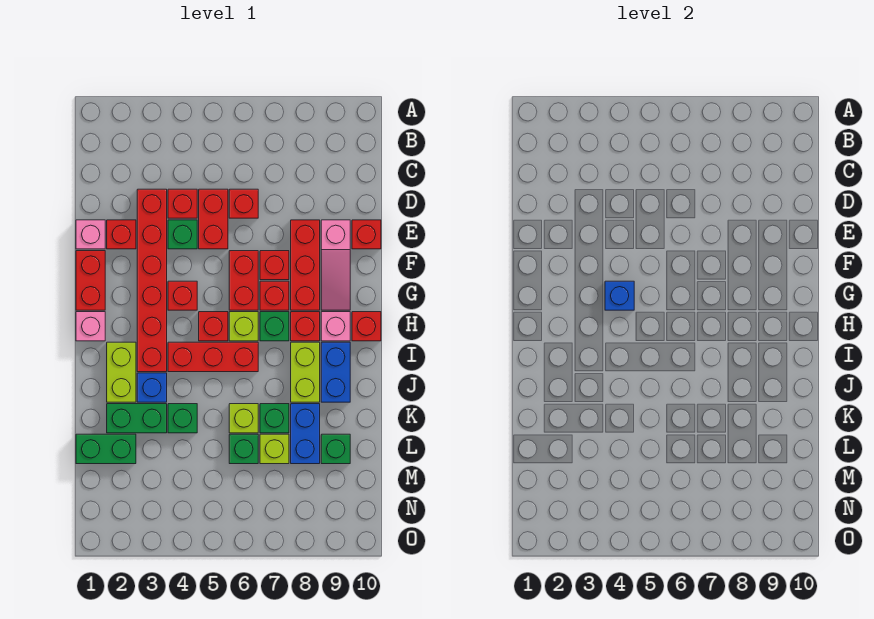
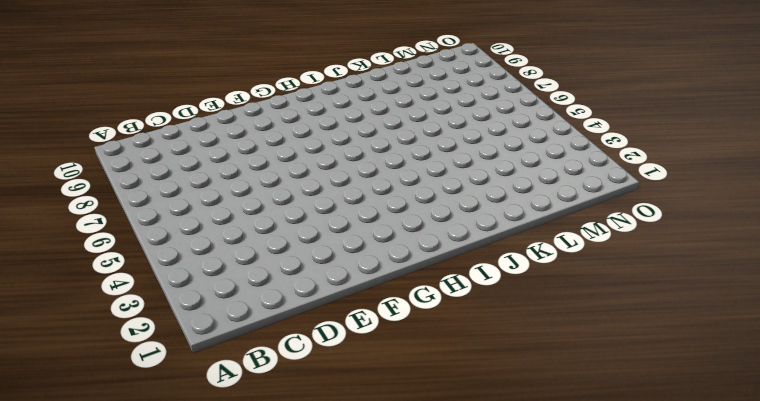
none -> red brick D3:I3 level 1
none -> red brick D4 level 1
none -> red brick D5:E5 level 1
none -> red brick D6 level 1

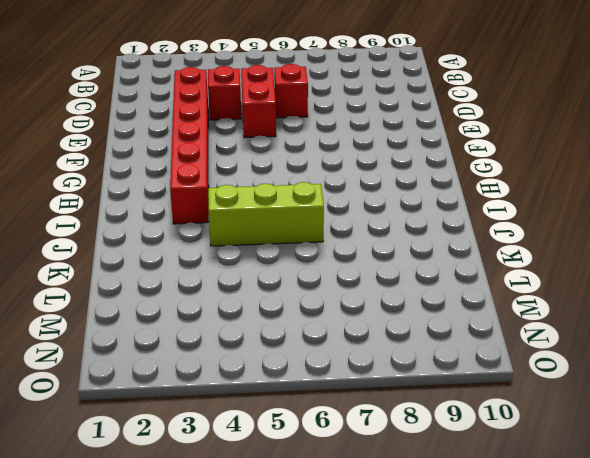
lime brick J4:J6 level 1 -> none
none -> pink brick E1 level 1
none -> red brick E2 level 1
none -> green brick E4 level 1
none -> red brick E8:G8 level 1

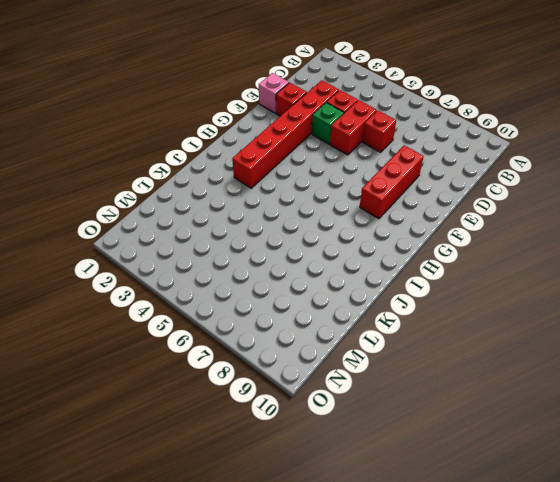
none -> pink slope E9:G9 level 1 top E
none -> red brick E10 level 1
none -> red brick F1:G1 level 1
none -> red brick F6:G6 level 1

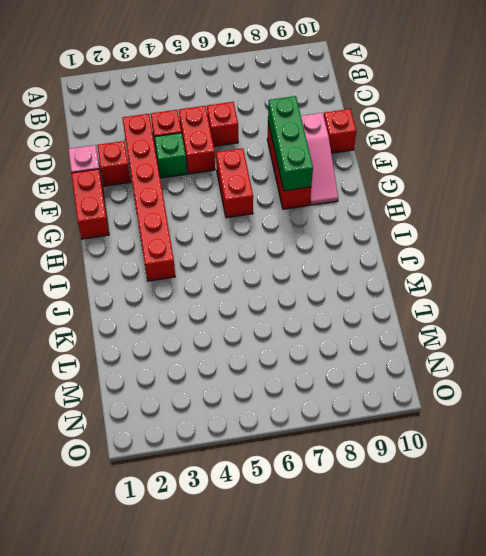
green brick E8:G8 level 2 -> none
none -> red brick F7 level 1
none -> red brick G4 level 1
none -> red brick G7 level 1
none -> pink brick H1 level 1

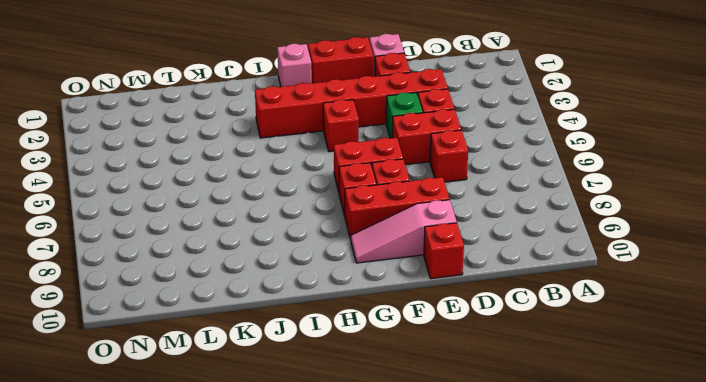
none -> red brick H5 level 1
none -> lime brick H6 level 1
none -> green brick H7 level 1
none -> red brick H8 level 1

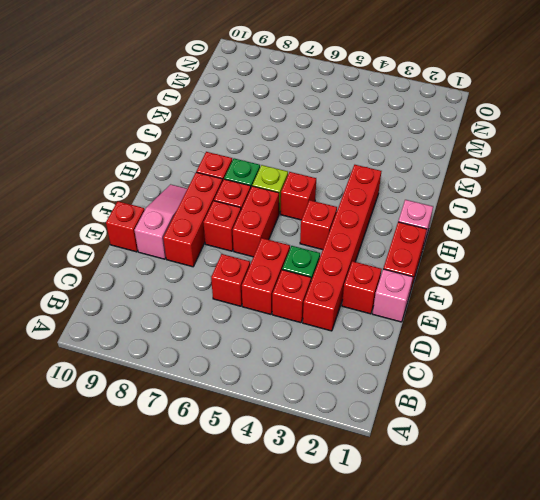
none -> pink brick H9 level 1
none -> red brick H10 level 1
none -> lime brick I2:J2 level 1
none -> red brick I4:I6 level 1

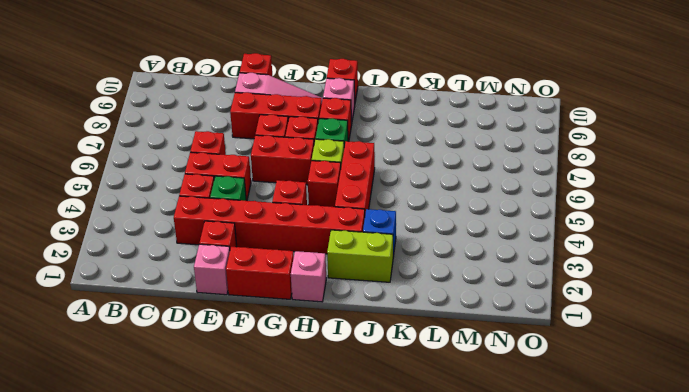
none -> lime brick I8:J8 level 1
none -> blue brick I9:J9 level 1
none -> green brick K2:K3 level 1
none -> green brick K4 level 1

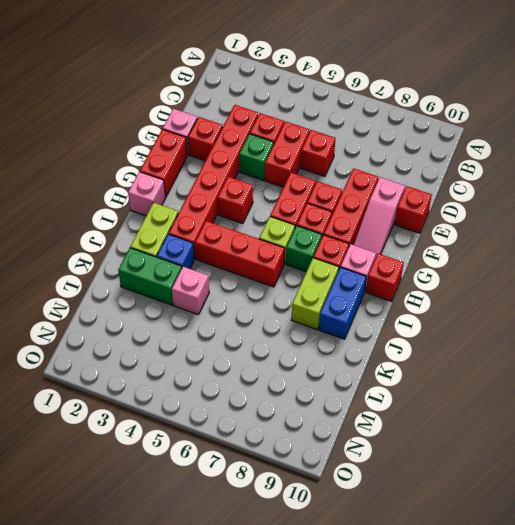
pink brick K4 level 1 -> green brick K4 level 1
none -> red brick H5 level 1
none -> lime brick K6 level 1
none -> green brick K7 level 1
none -> blue brick K8:L8 level 1

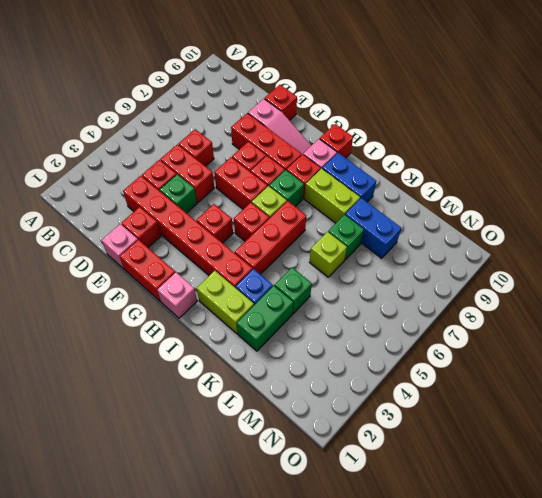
none -> green brick L1:L2 level 1
none -> green brick L6 level 1
none -> lime brick L7 level 1
none -> green brick L9 level 1

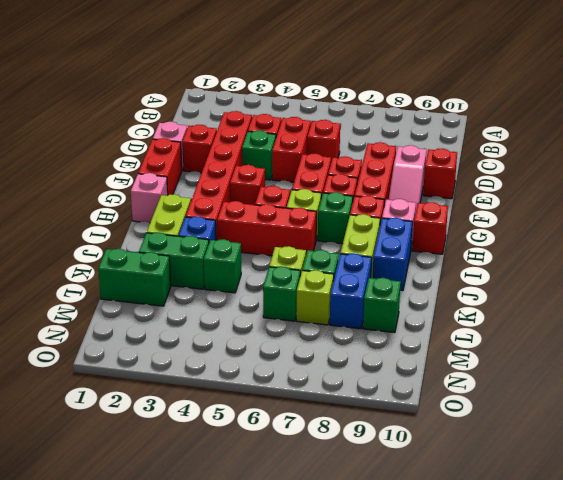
none -> blue brick G4 level 2

